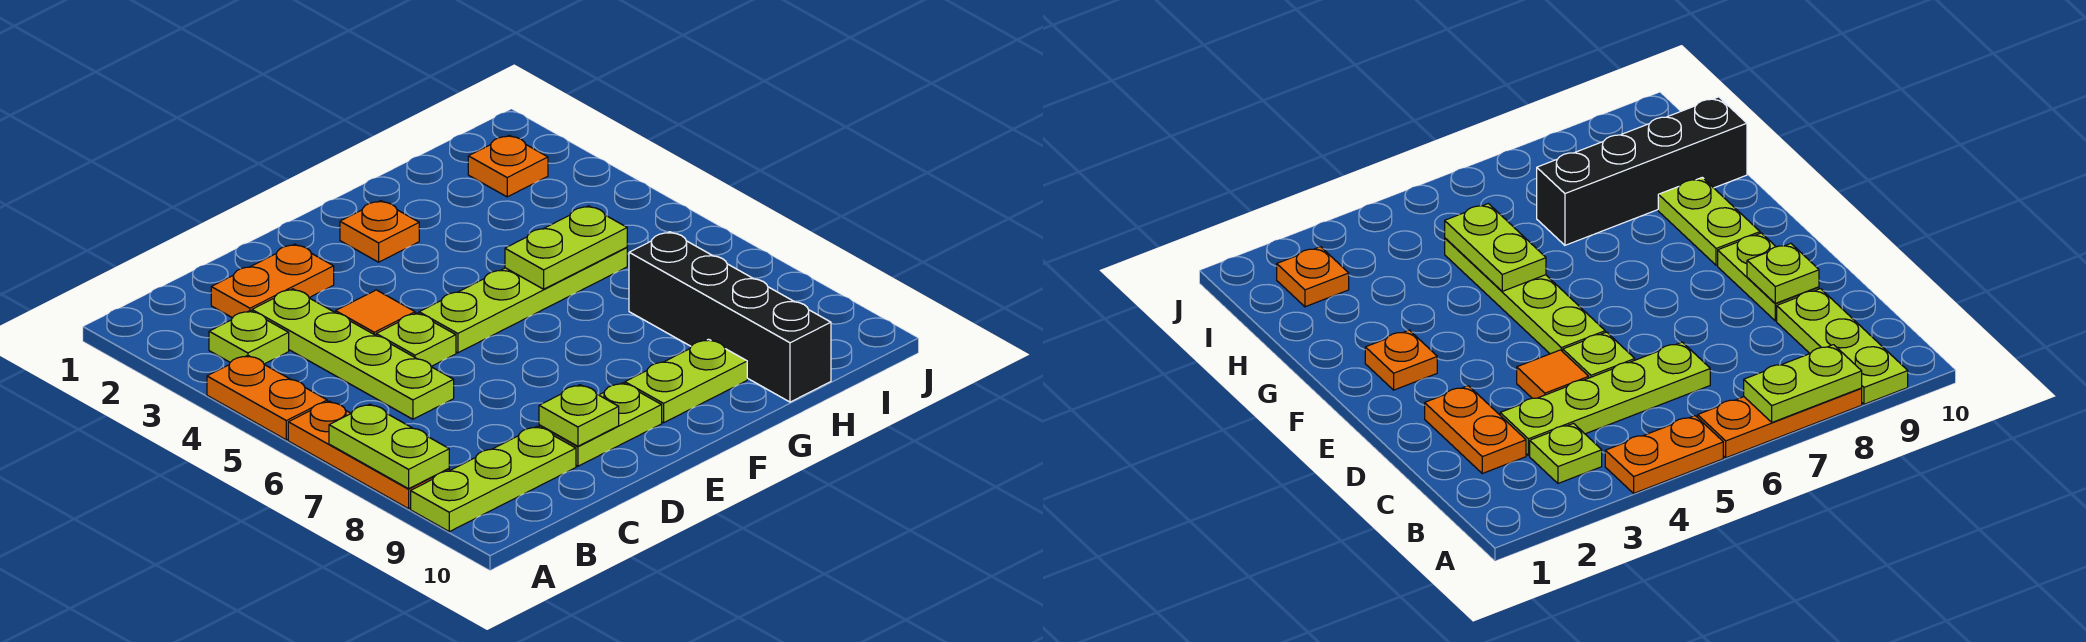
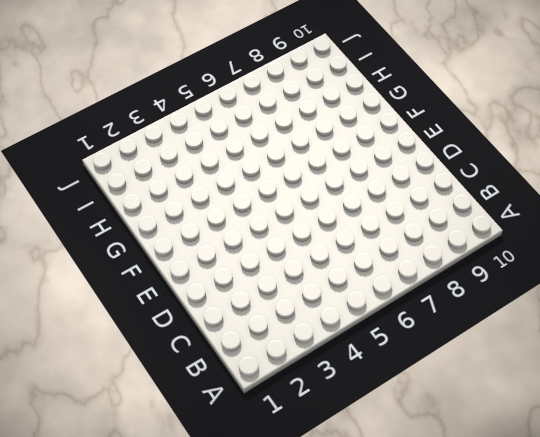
none -> orange plate A4:A5 level 1
none -> orange plate A6:A8 level 1
none -> lime plate A9:C9 level 1

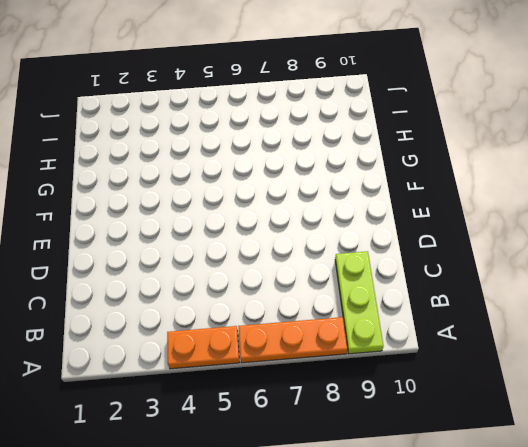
none -> lime plate B3 level 1
none -> orange plate C2:D2 level 1
none -> lime plate C3:C6 level 1

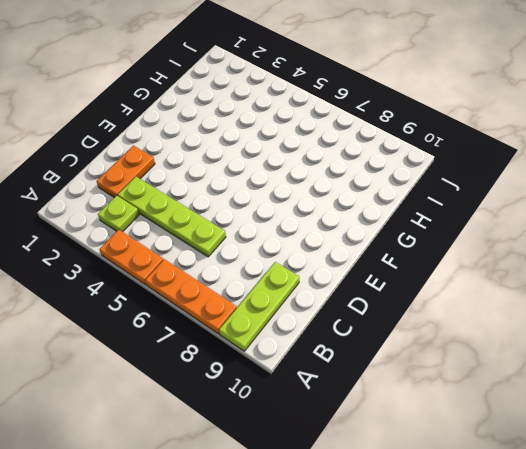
none -> orange tile D4 level 1
none -> lime plate D5 level 1
none -> lime plate D9:E9 level 1

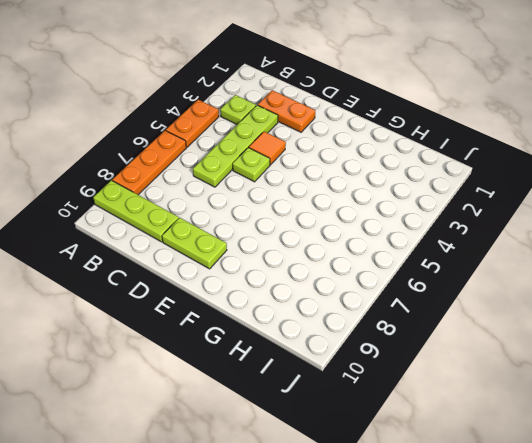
none -> lime plate E5:H5 level 1
none -> orange plate F2 level 1
none -> lime plate F9:G9 level 1

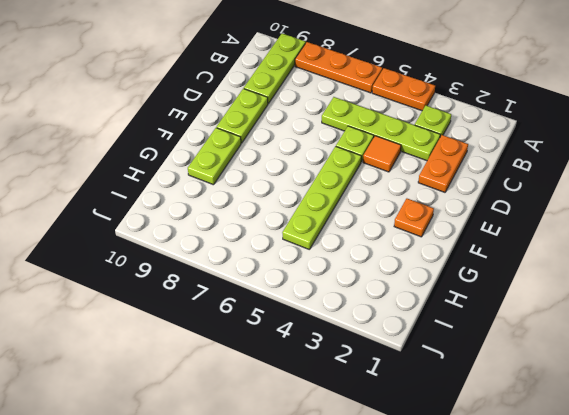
none -> black brick H7:H10 level 1
none -> orange plate I2 level 1
none -> lime plate A7:A8 level 2

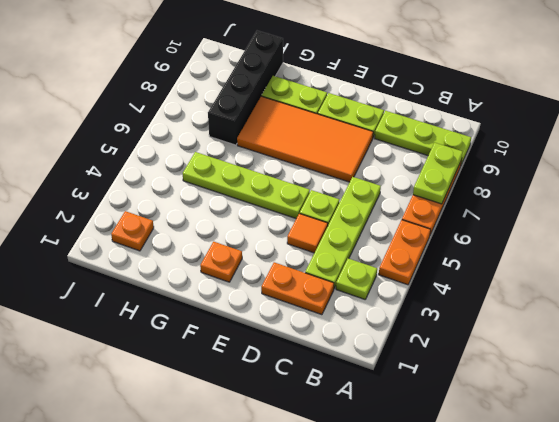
orange tile D7:G8 level 1 -> none
none -> lime plate D9 level 2
none -> lime plate G5:H5 level 2

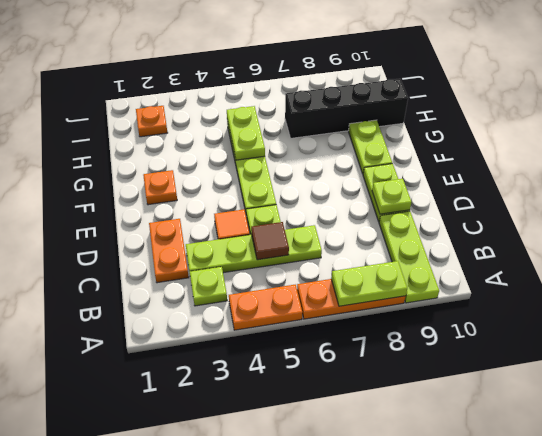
brown tile C5 level 2 -> none

